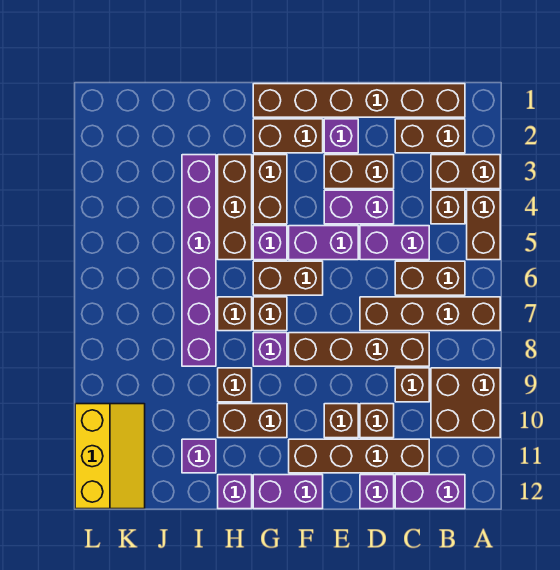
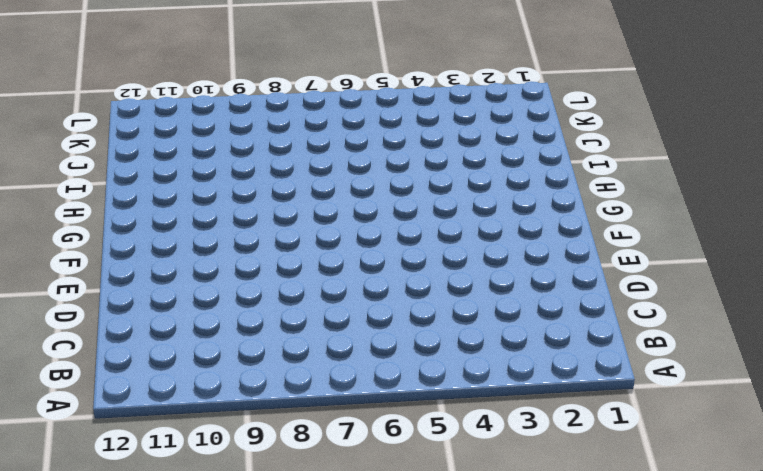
none -> brown brick A3:B3 level 1
none -> brown brick A4:A5 level 1
none -> brown brick A7:D7 level 1
none -> brown brick A9:B10 level 1

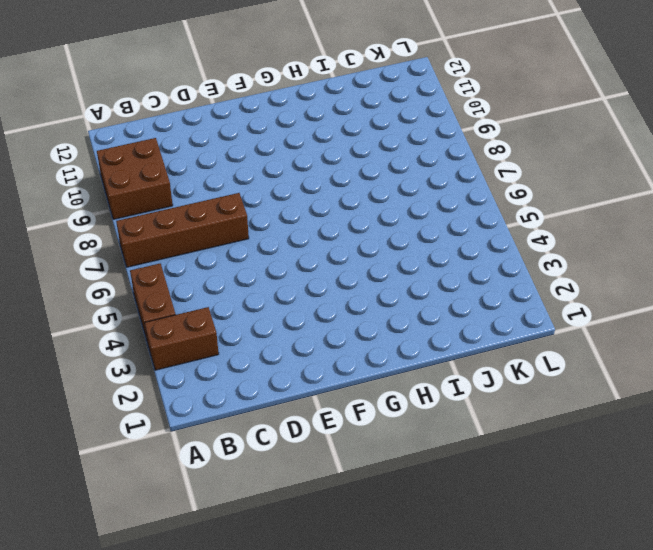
none -> brown brick B1:G1 level 1
none -> brown brick B2:C2 level 1
none -> brown brick B4 level 1
none -> brown brick B6:C6 level 1

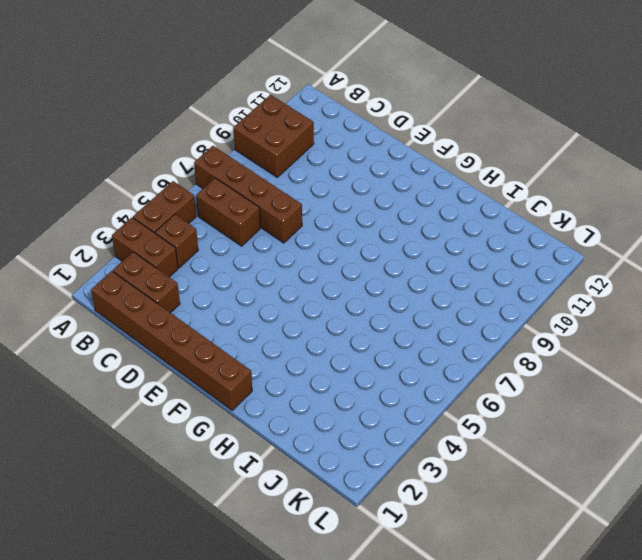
none -> purple brick B12:C12 level 1
none -> purple brick C5:D5 level 1
none -> brown brick C8:F8 level 1
none -> brown brick C9 level 1

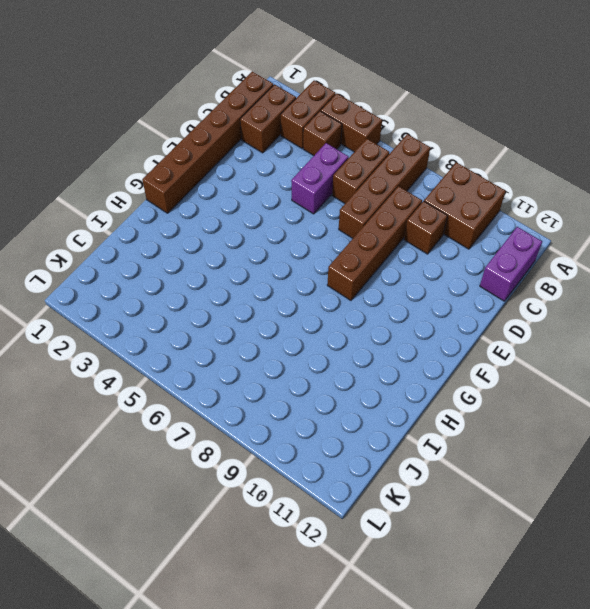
none -> brown brick C11:F11 level 1
none -> brown brick D3:E3 level 1
none -> purple brick D4:E4 level 1
none -> brown brick D10 level 1

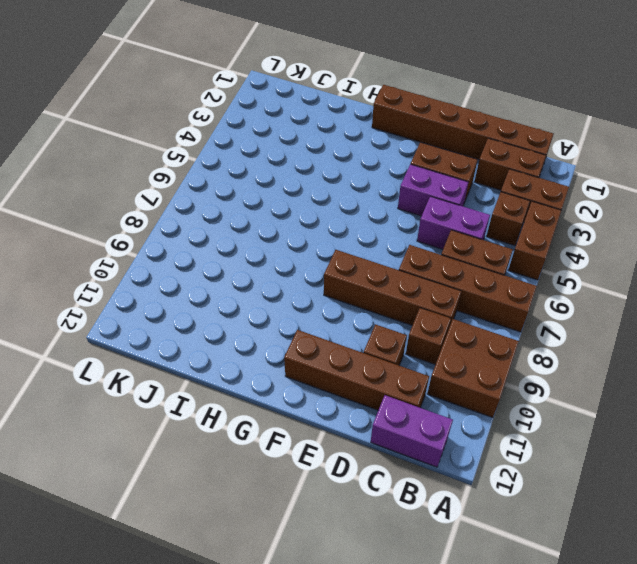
none -> purple brick D12 level 1
none -> purple brick E2 level 1
none -> purple brick E5:F5 level 1
none -> brown brick E10 level 1

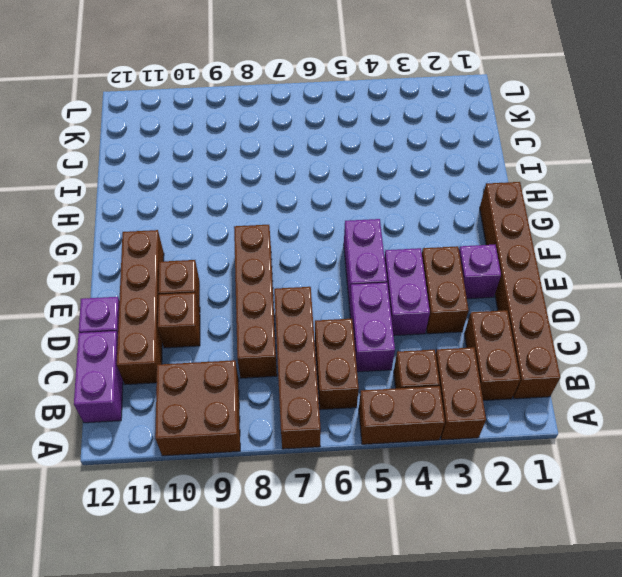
none -> brown brick C9 level 1
none -> brown brick F2:G2 level 1
none -> brown brick F6:G6 level 1
none -> purple brick F12:G12 level 1

